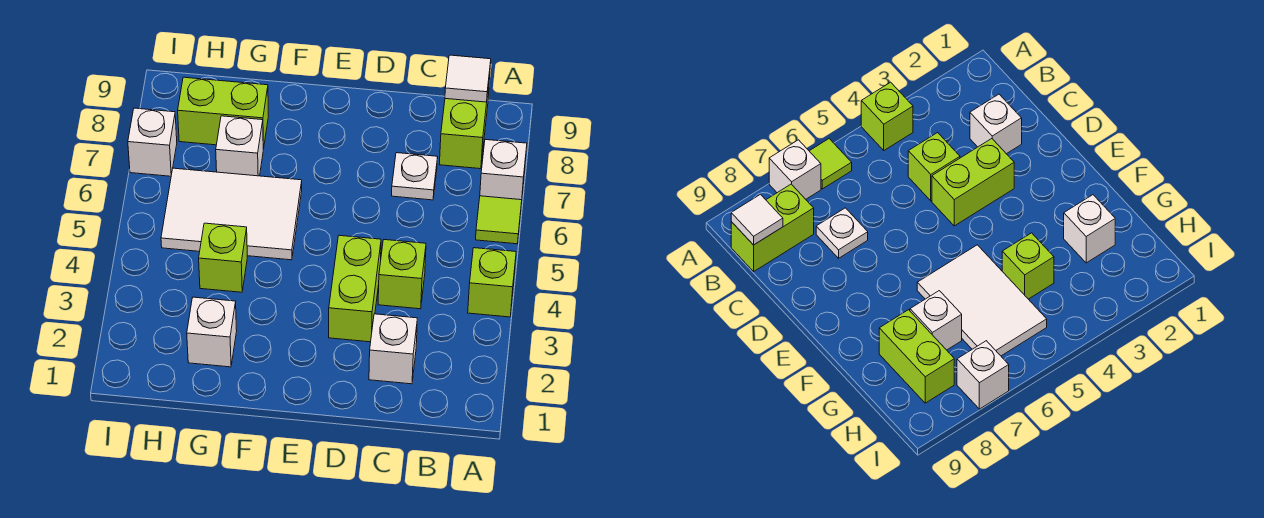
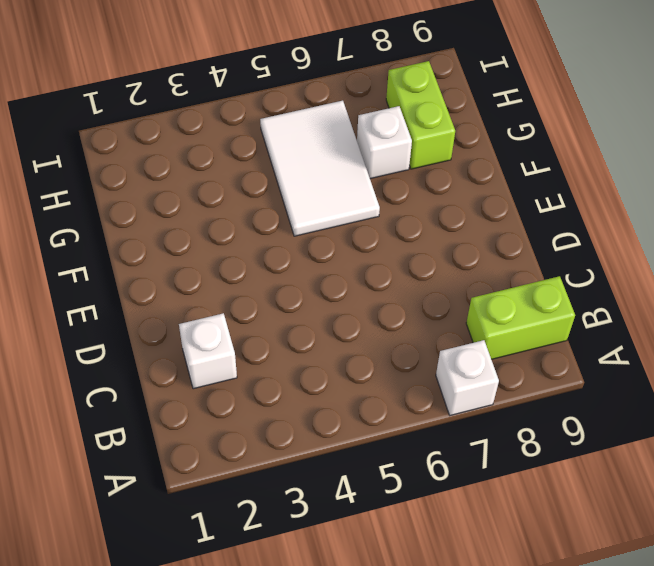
none -> lime brick A4 level 1
none -> lime tile A6 level 1
none -> lime brick C4 level 1

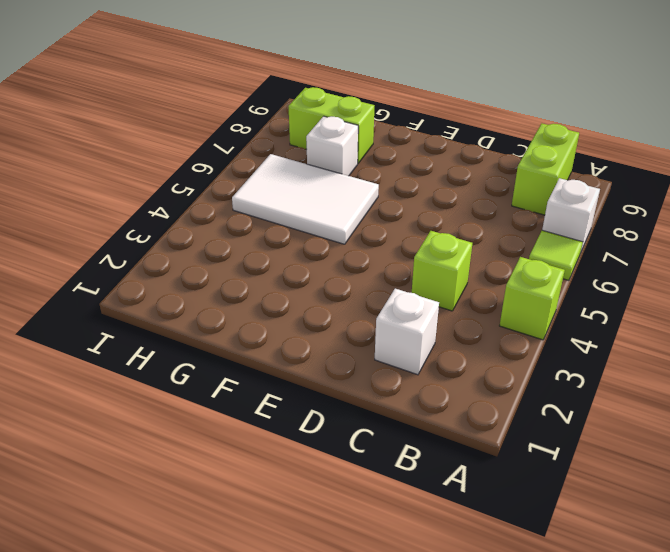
none -> white plate C7 level 1
none -> lime brick D3:D4 level 1
none -> white brick G2 level 1

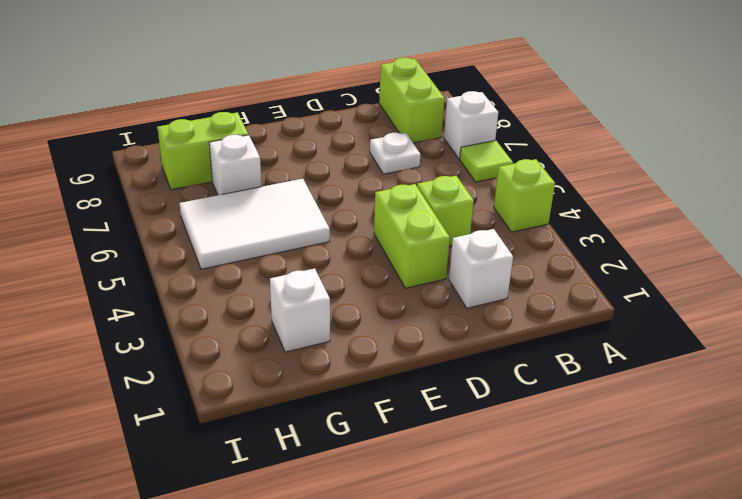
none -> lime brick G4 level 1
none -> white brick I7 level 1
none -> white tile B9 level 2

